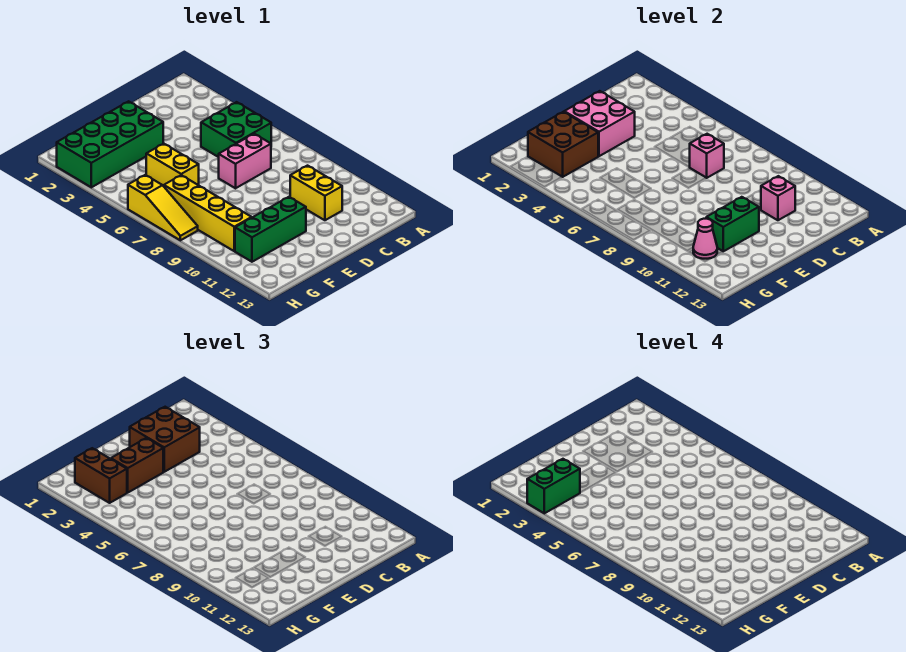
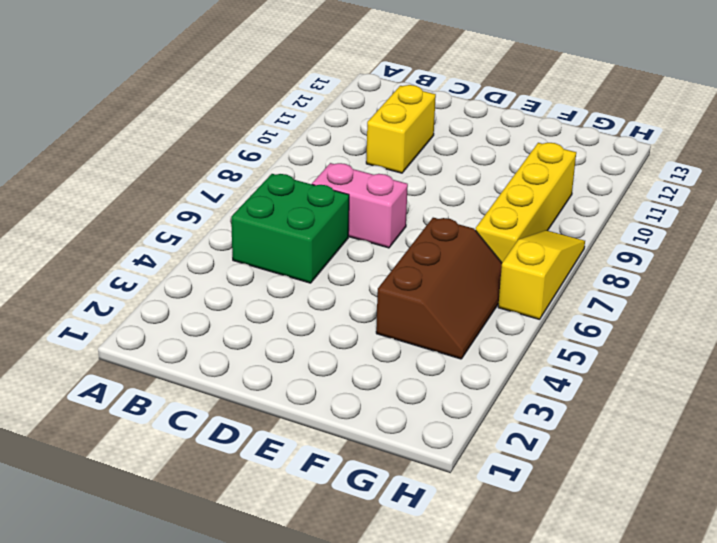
brown slope F4:G6 level 1 top F -> yellow brick F5:F6 level 1
none -> green brick E2:H3 level 1
none -> green brick E11:G11 level 1
none -> pink brick C7 level 2

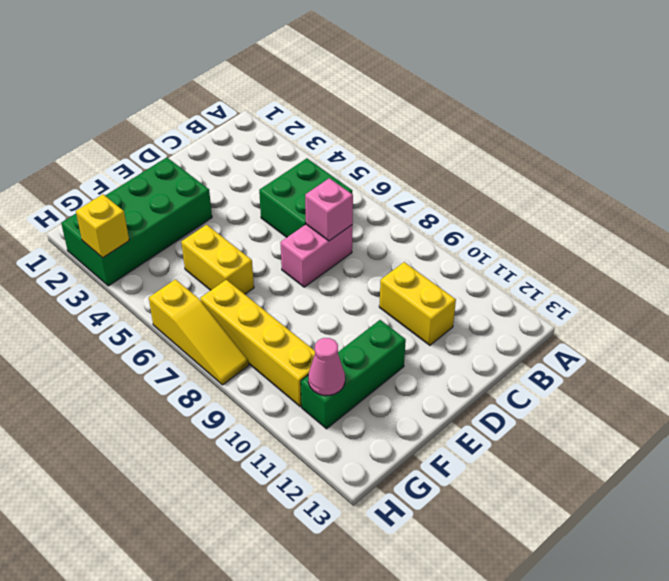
yellow brick H3 level 2 -> none
none -> pink brick C11 level 2
none -> pink brick D2:E3 level 2
none -> green brick E11:F11 level 2

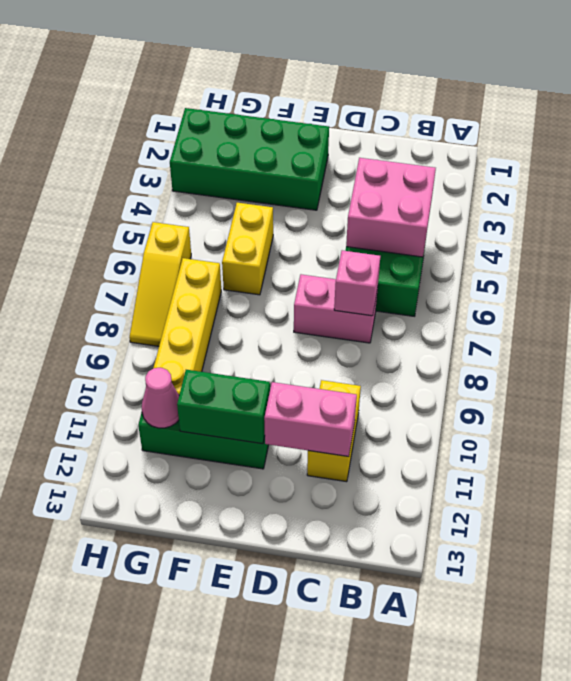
pink brick B4:C5 level 2 -> pink brick D2:E3 level 2
pink brick C11:D11 level 2 -> pink brick C11 level 2
none -> brown brick F2:G3 level 2
none -> brown brick C2:D3 level 3
none -> brown brick E3:F3 level 3

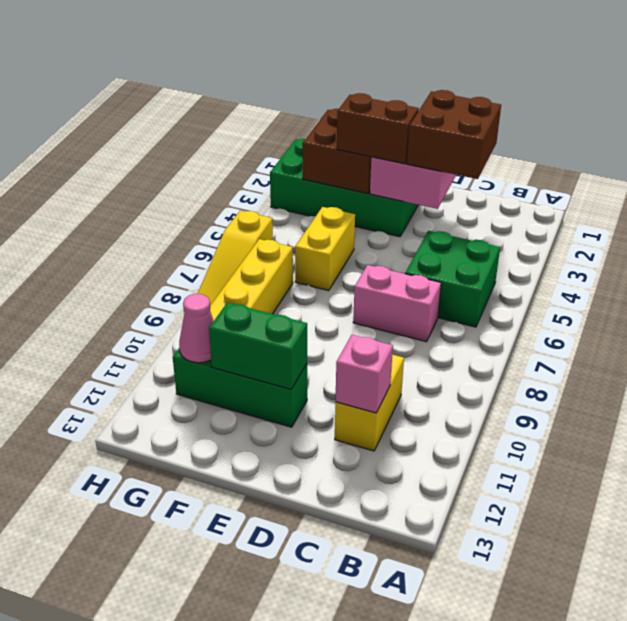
none -> pink brick C7 level 2
none -> brown brick G2:G3 level 3
none -> green brick G3:H3 level 4

